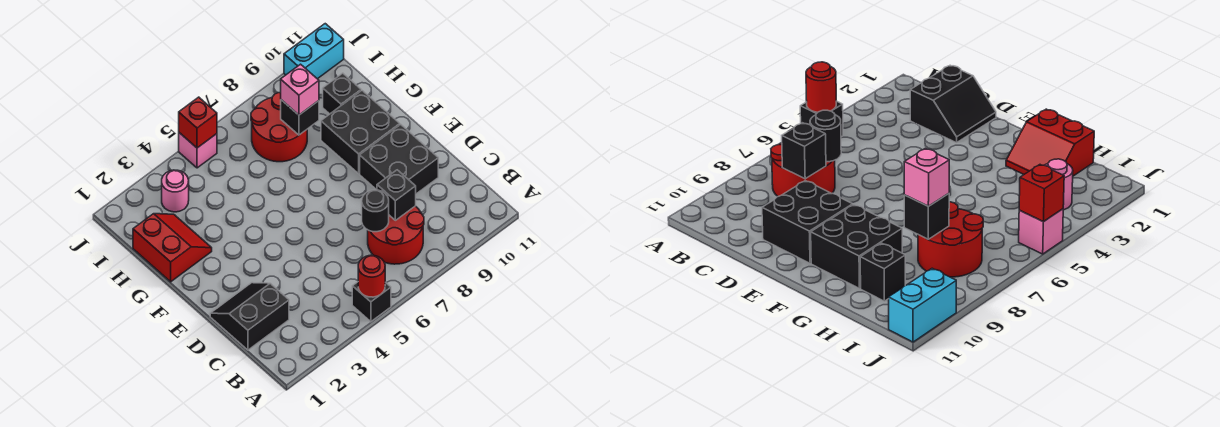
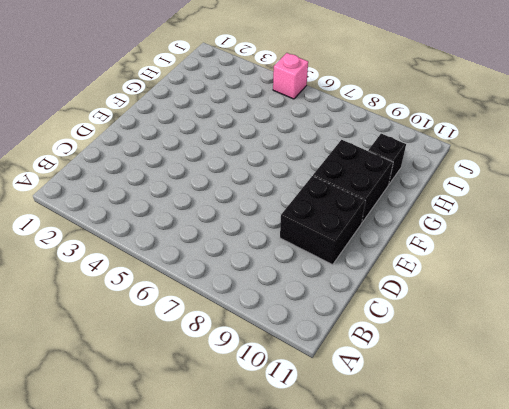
none -> black brick A5 level 1
none -> red round brick B7:C8 level 1
none -> black slope C1:D2 level 1 top C

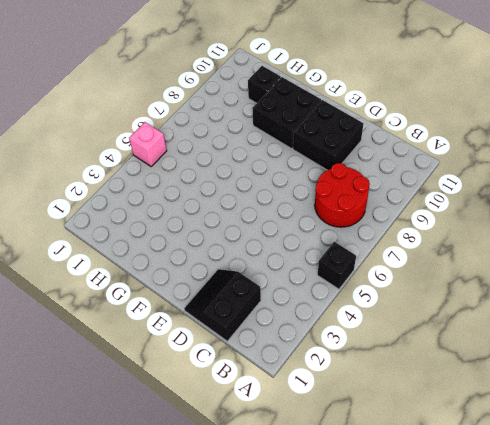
none -> red slope G1:H2 level 1 top 1
none -> red round brick H7:I8 level 1
none -> pink round brick I3 level 1

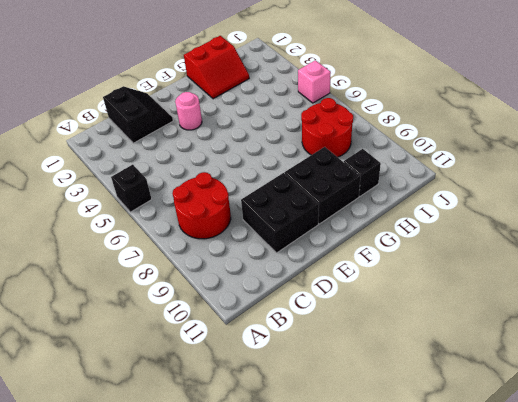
pink round brick E3 level 1 -> pink round brick I3 level 1
none -> cyan brick J10:J11 level 1
none -> red round brick A5 level 2
none -> black round brick C7 level 2

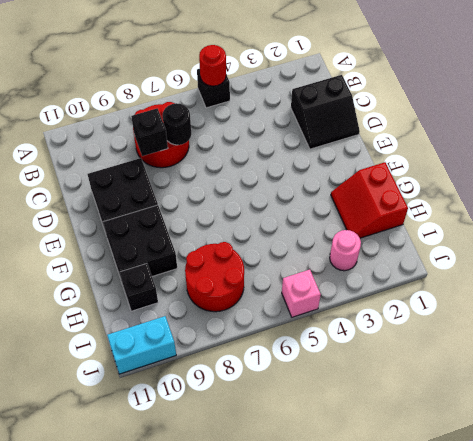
none -> black brick H8 level 2
none -> red brick J5 level 2
none -> pink brick H8 level 3

